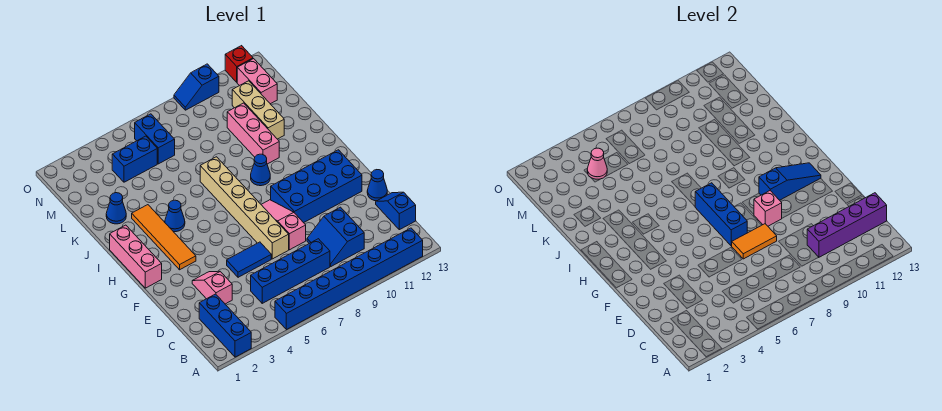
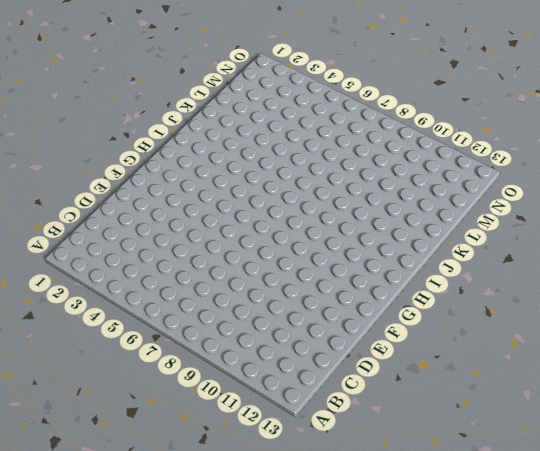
none -> blue brick A2:C2 level 1
none -> blue brick A5:A12 level 1
none -> blue brick C5:C8 level 1

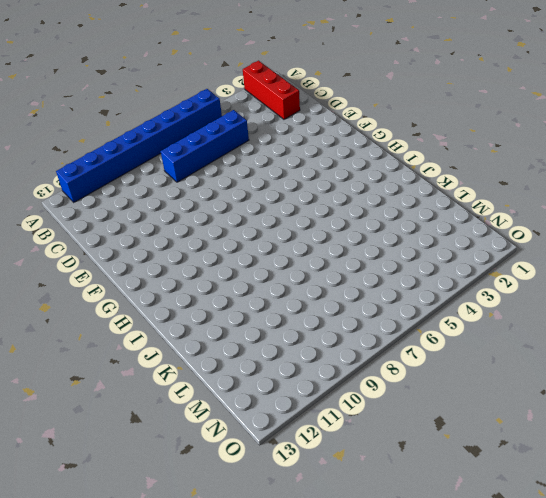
red brick A2:C2 level 1 -> blue brick A2:C2 level 1
none -> blue slope C9:D10 level 1 top 10
none -> blue slope C13:D13 level 1 top C
none -> pink slope D3:E3 level 1 top D

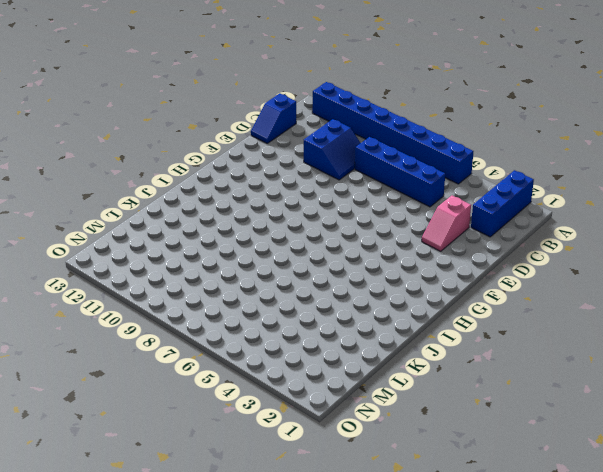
none -> blue tile E5:E6 level 1
none -> tan brick E7:J7 level 1
none -> pink slope E8:G8 level 1 top E

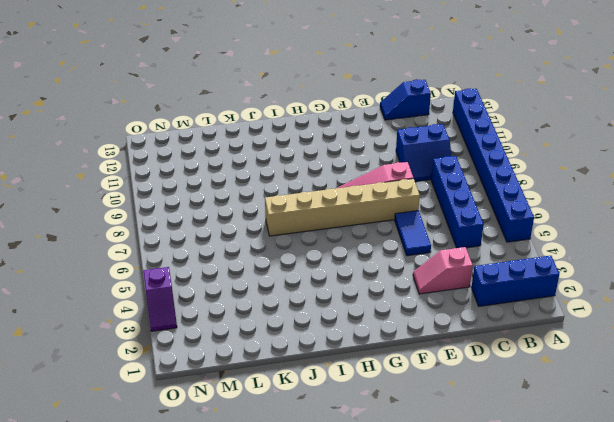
purple slope O3:O4 level 1 top 4 -> none
none -> blue cone E13 level 1
none -> blue brick F9:G12 level 1
none -> pink brick G1:I1 level 1

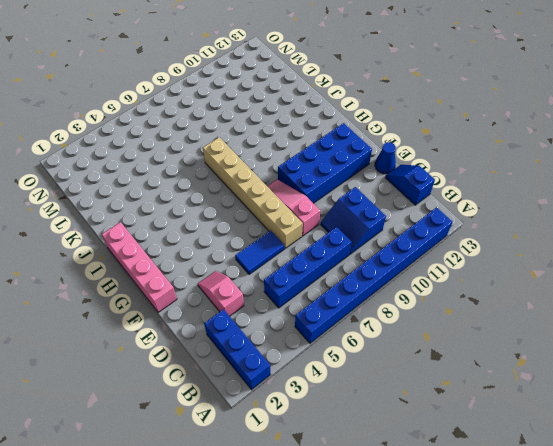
pink brick F1:I1 level 1 -> pink brick G1:I1 level 1
none -> orange tile G3:J3 level 1
none -> blue cone I4 level 1
none -> blue cone I9 level 1

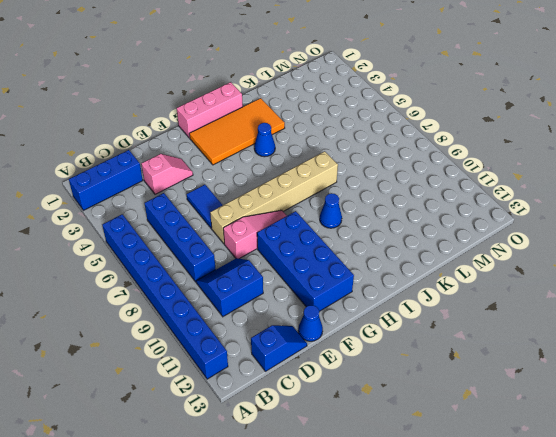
orange tile G2:J3 level 1 -> orange tile G3:J3 level 1
none -> pink brick J10:L10 level 1
none -> blue cone K2 level 1
none -> tan brick K11:M11 level 1

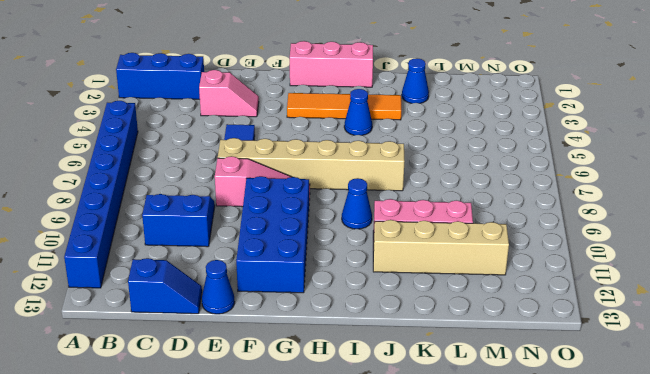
tan brick J11:M11 level 1 -> tan brick K11:M11 level 1
none -> blue brick C5:C8 level 1
none -> blue brick M4:M5 level 1
none -> blue brick M6:N6 level 1

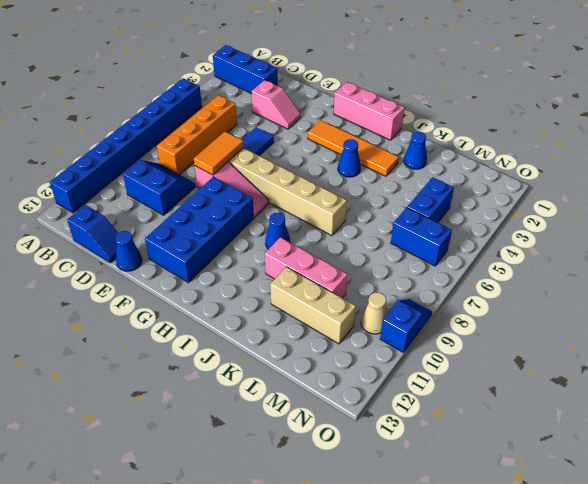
orange brick C5:C8 level 1 -> blue brick C5:C8 level 1
tan cone N10 level 1 -> none
none -> pink brick M12:N12 level 1
none -> red brick O12 level 1
none -> purple brick C10:C13 level 2

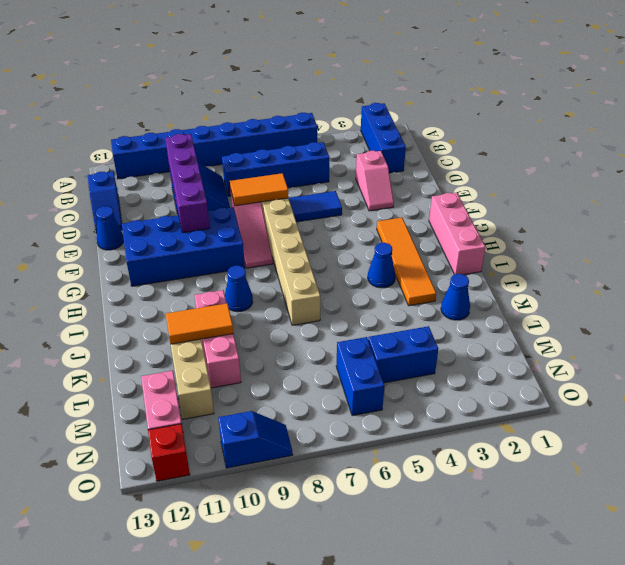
purple brick C10:F10 level 2 -> purple brick C10:C13 level 2
orange tile K10:K11 level 2 -> none
none -> blue brick F7:H7 level 2
none -> pink brick F9 level 2
none -> blue slope G10:G12 level 2 top 10

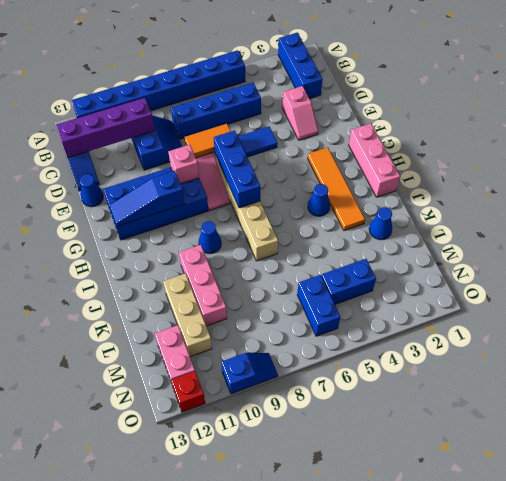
none -> pink cone M4 level 2

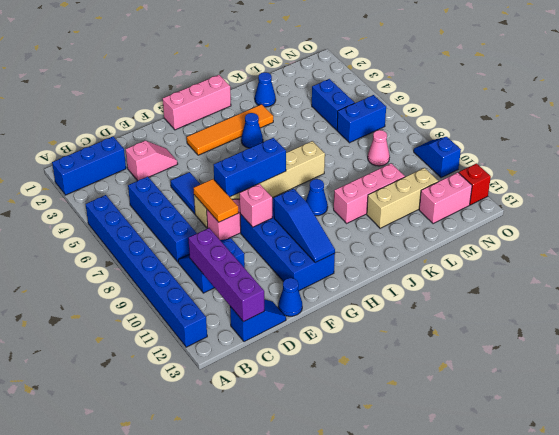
pink cone M8 level 1 -> pink cone M4 level 2

